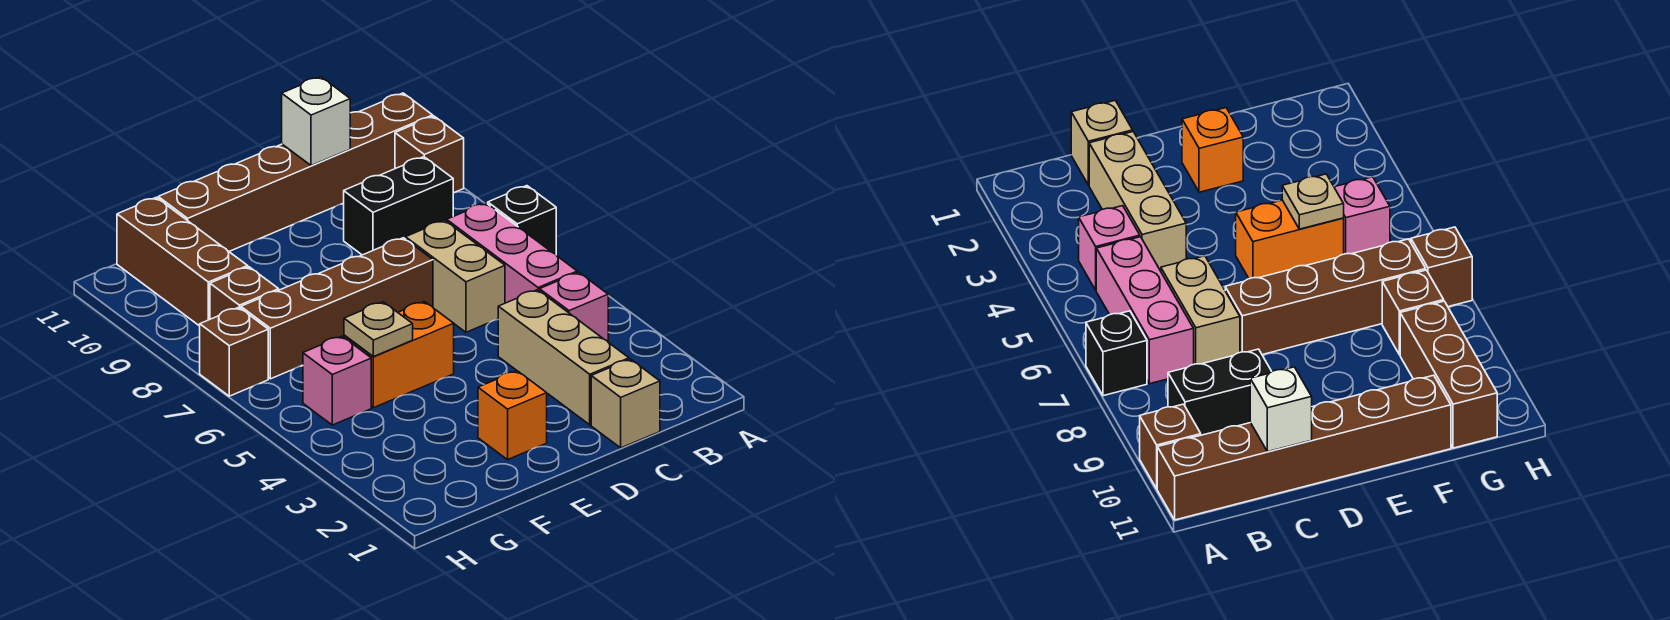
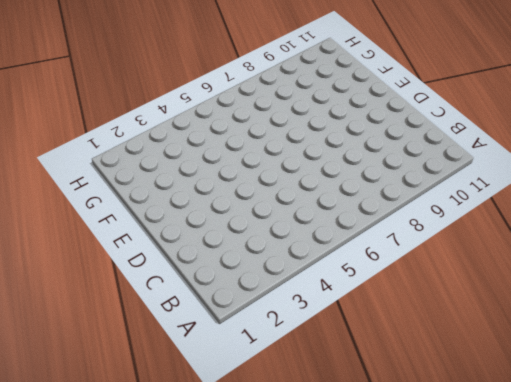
none -> black brick A7 level 1
none -> brown brick A10 level 1
none -> brown brick A11:F11 level 1

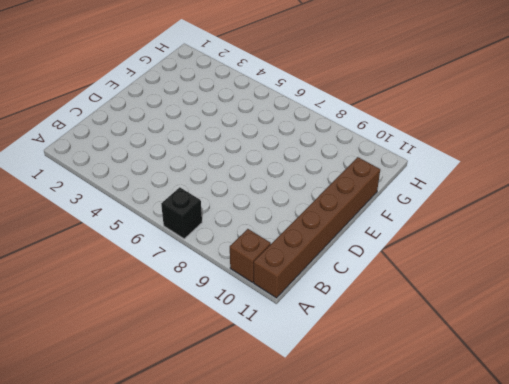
none -> pink brick B4 level 1
none -> pink brick B5:B7 level 1
none -> black brick B9:C9 level 1

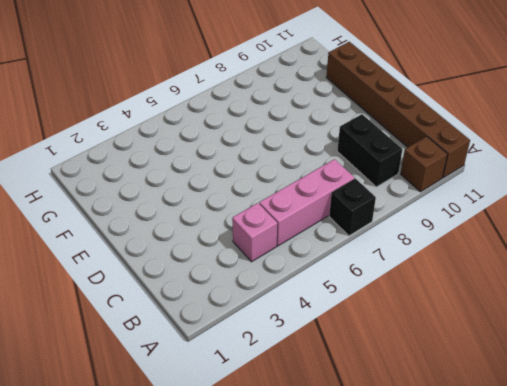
none -> tan brick C1 level 1
none -> tan brick C2:C4 level 1
none -> tan brick C6:C7 level 1

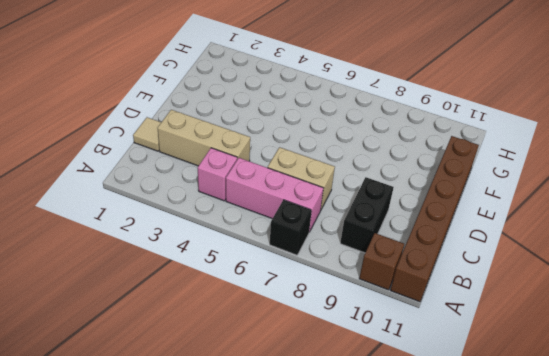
tan tile C1 level 1 -> tan brick C1 level 1
none -> brown brick D7:G7 level 1
none -> orange brick E2 level 1
none -> orange brick E5:F5 level 1

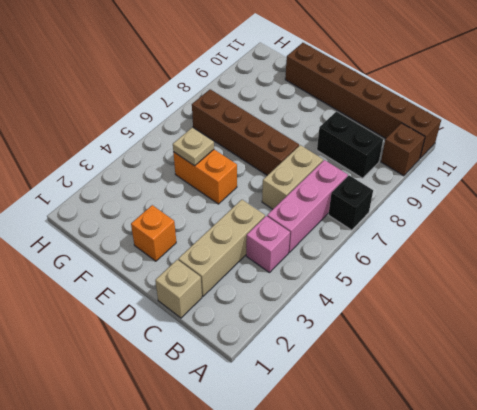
none -> pink brick G5 level 1
none -> brown brick G8 level 1
none -> brown brick G9:G11 level 1

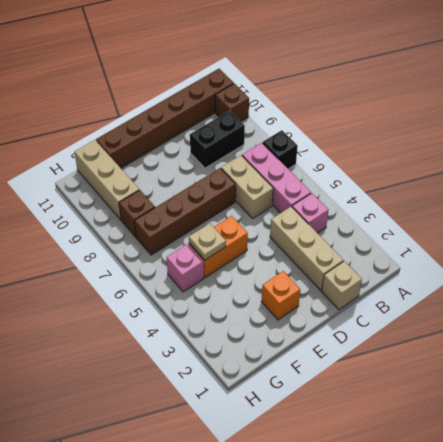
tan brick G9:G11 level 1 -> brown brick G9:G11 level 1
none -> brown brick H7 level 1
none -> white brick C11 level 2

